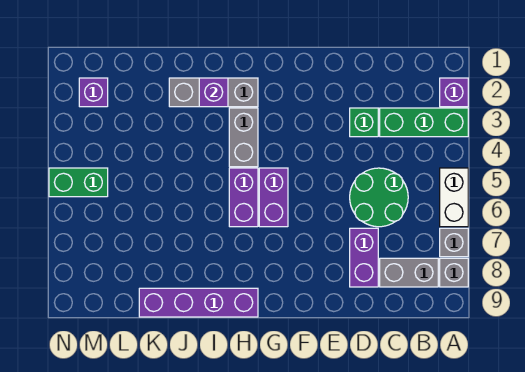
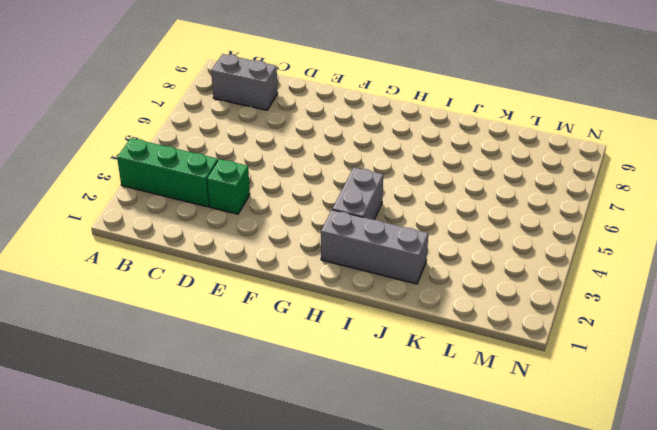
none -> purple brick A2 level 1
none -> white brick A5:A6 level 1
none -> grey brick A7 level 1

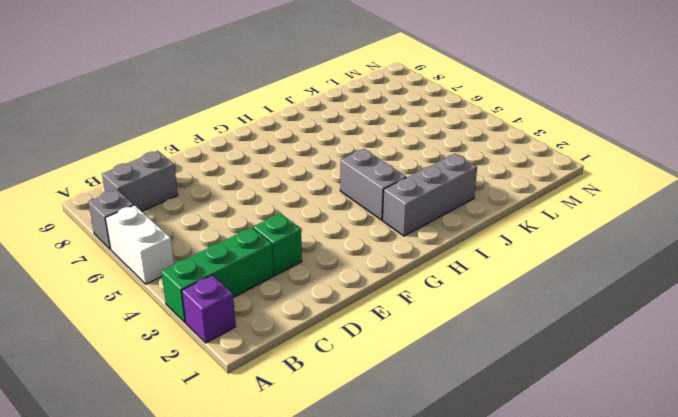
none -> grey brick A8 level 1
none -> green round brick C5:D6 level 1
none -> purple brick D7:D8 level 1

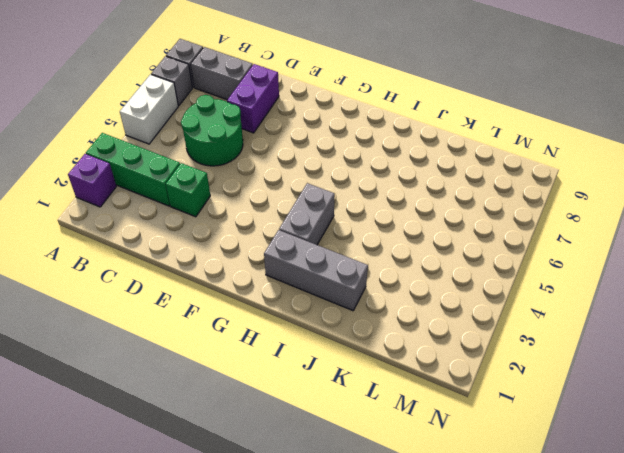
none -> purple brick G5:G6 level 1
none -> purple brick H5:H6 level 1
none -> purple brick H9:K9 level 1

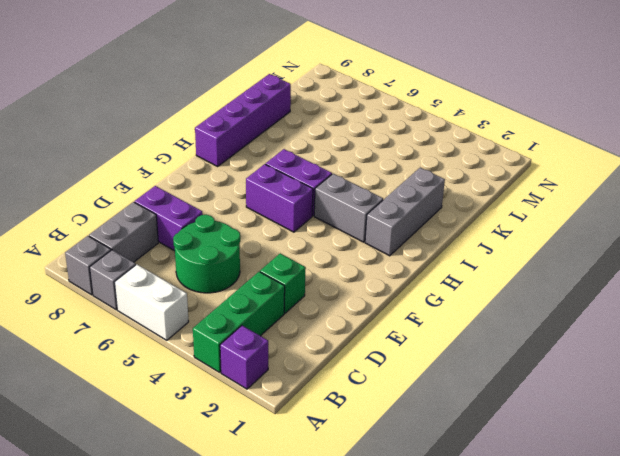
none -> purple brick M2 level 1
none -> green brick M5:N5 level 1
none -> purple brick I2 level 2

